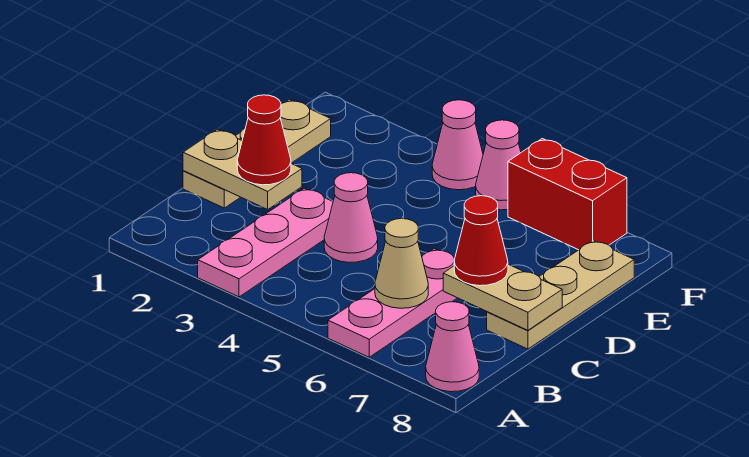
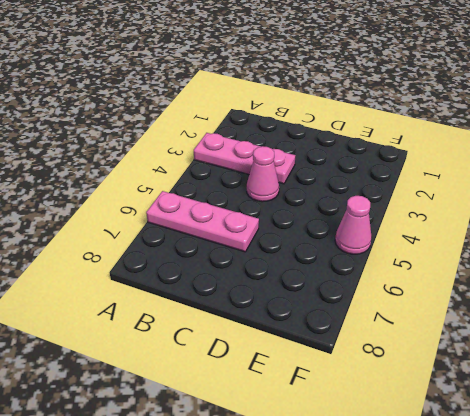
none -> pink cone A8 level 1
none -> tan plate C1:E1 level 1
none -> tan plate C8:E8 level 1

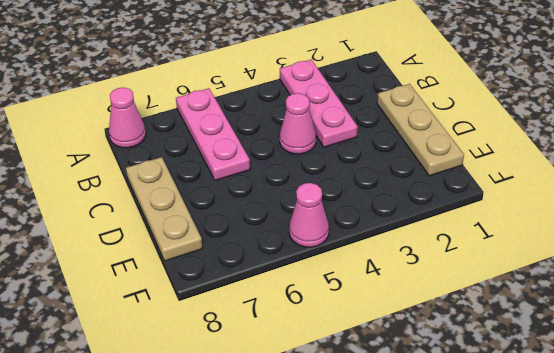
none -> pink cone F4 level 1
none -> red brick F6:F7 level 1
none -> tan cone B6 level 2

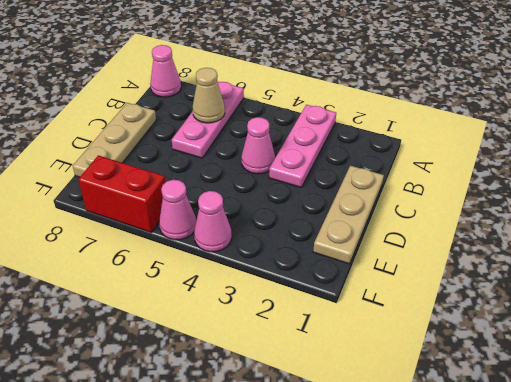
none -> tan plate C1:C2 level 2
none -> tan plate C7:C8 level 2
none -> red cone C2 level 3

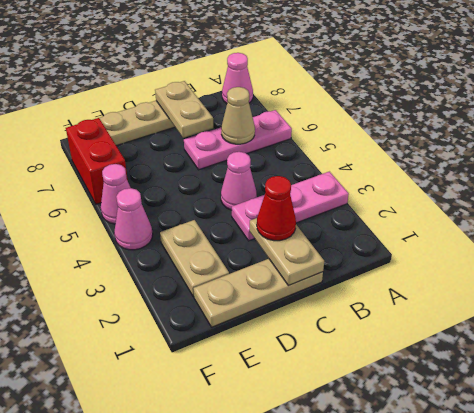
tan plate E2:E3 level 1 -> none
none -> red cone C7 level 3

